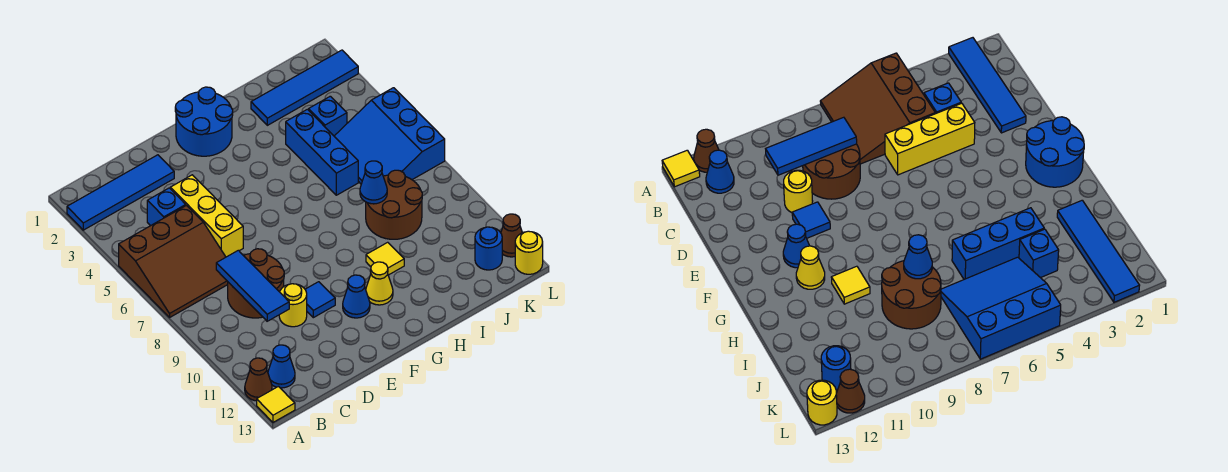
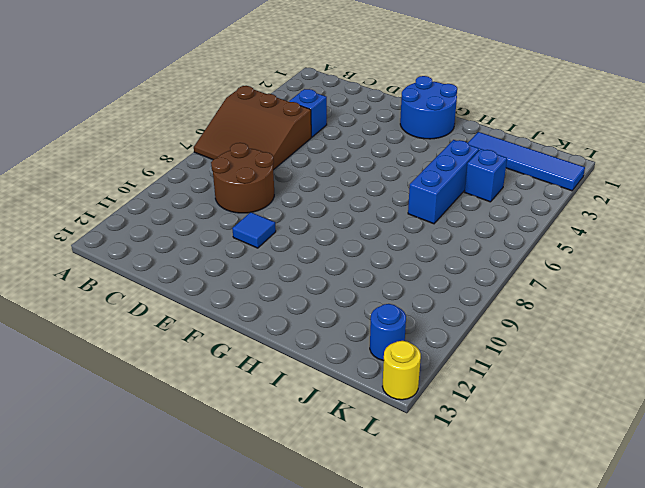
none -> blue tile A2:D2 level 1
none -> brown cone A12 level 1
none -> yellow tile A13 level 1

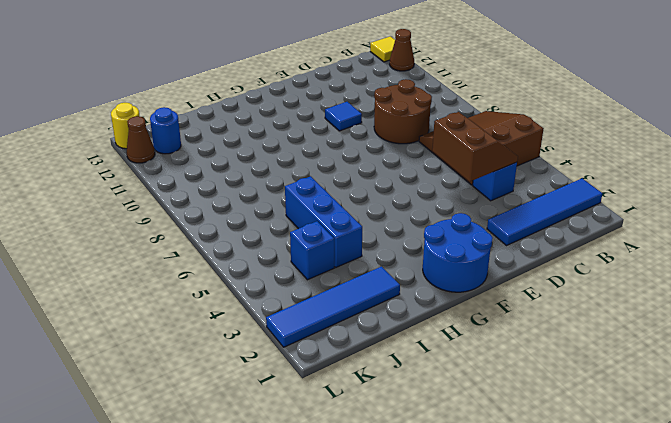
brown slope C4:D5 level 2 top D -> none
none -> blue cone B12 level 1
none -> yellow brick D4:D6 level 1
none -> yellow round brick D10 level 1

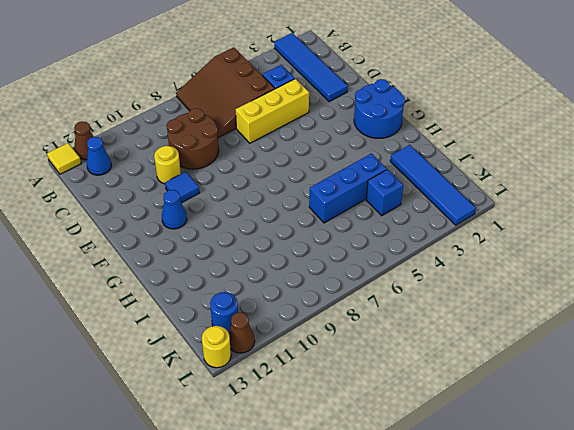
none -> yellow cone G11 level 1
none -> yellow tile H10 level 1
none -> brown round brick I8:J9 level 1

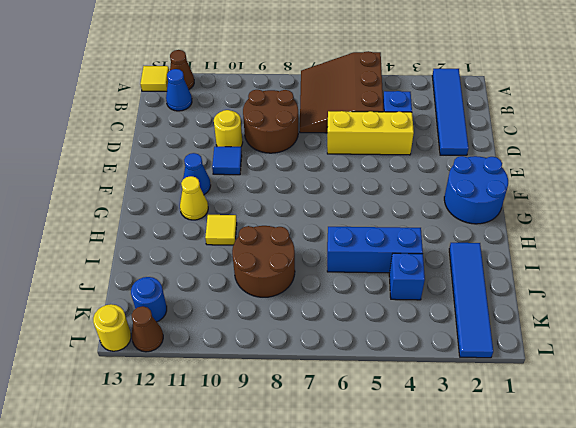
none -> blue slope J5:L7 level 1 top L
none -> blue tile C8:C10 level 2
none -> blue cone I8 level 2

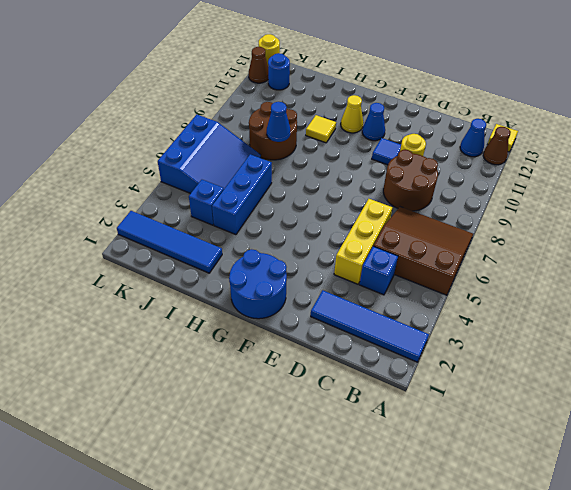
none -> blue tile C8:C10 level 2

